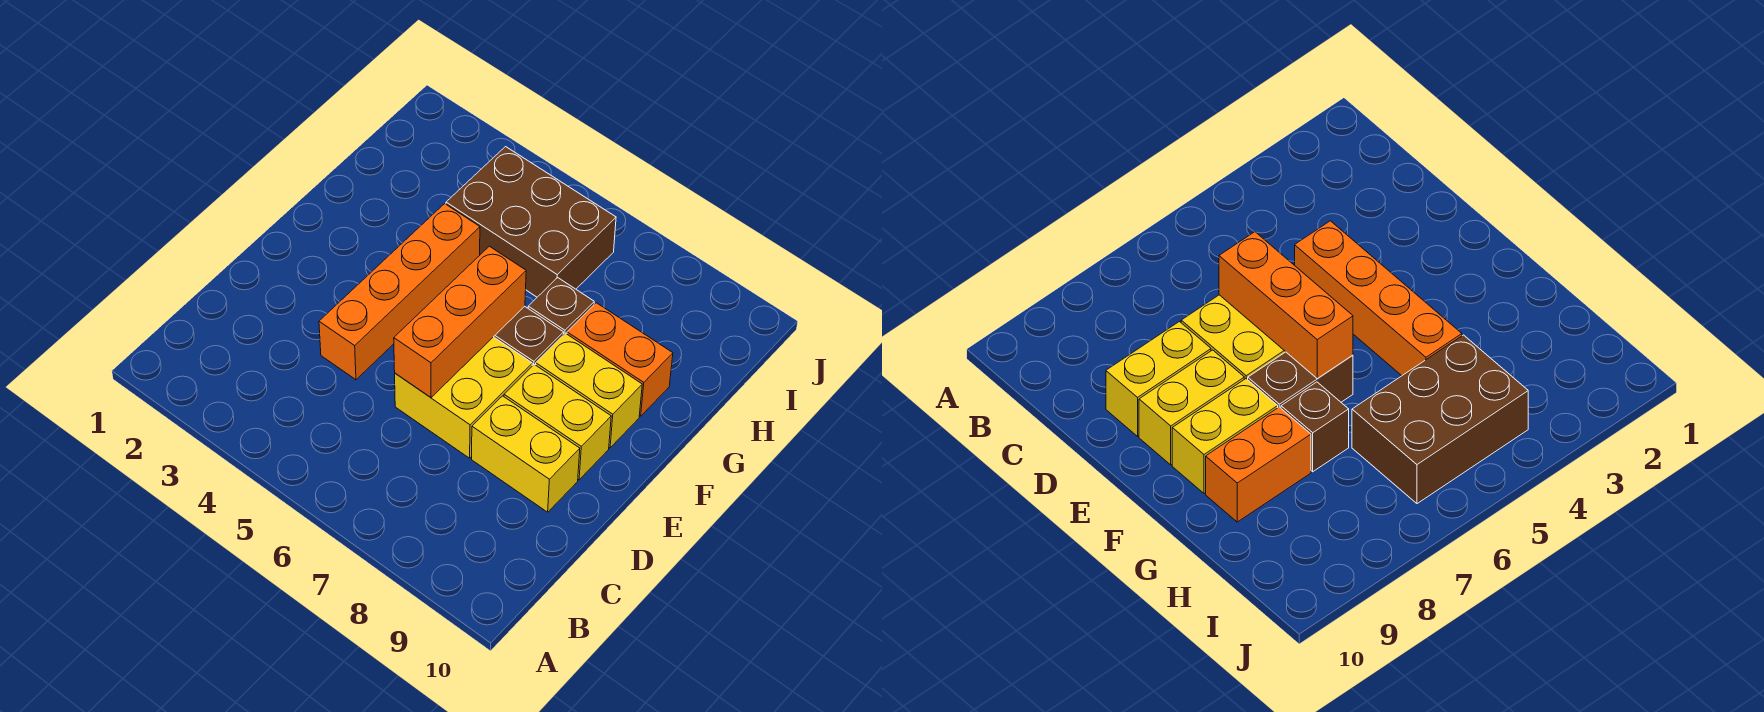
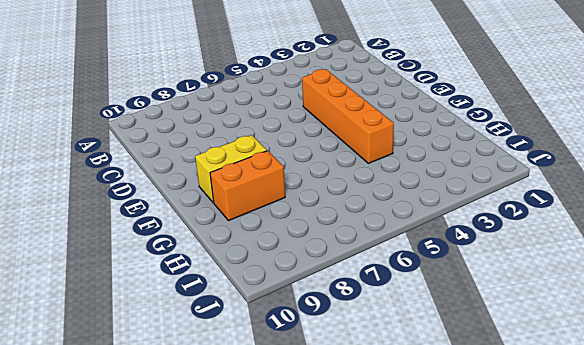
none -> yellow brick D6:E7 level 1
none -> yellow brick D8:D9 level 1

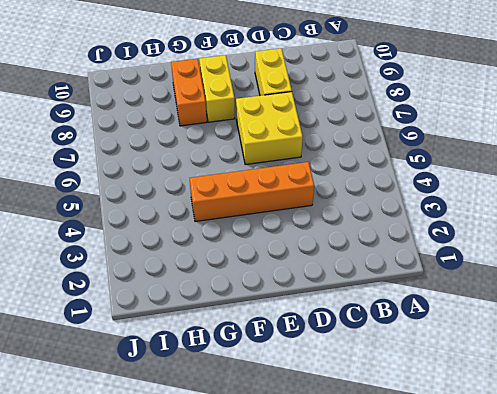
none -> yellow brick E8:E9 level 1
none -> brown brick F6:F7 level 1

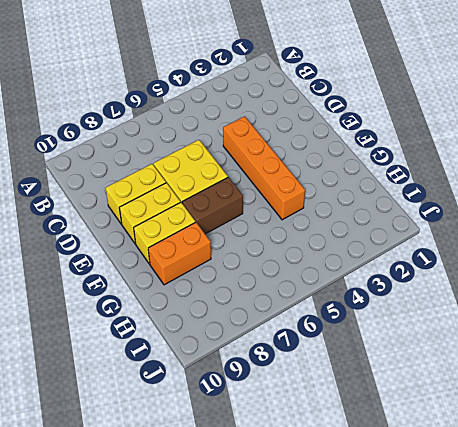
none -> brown brick G7 level 1
none -> brown brick H4:I6 level 1

